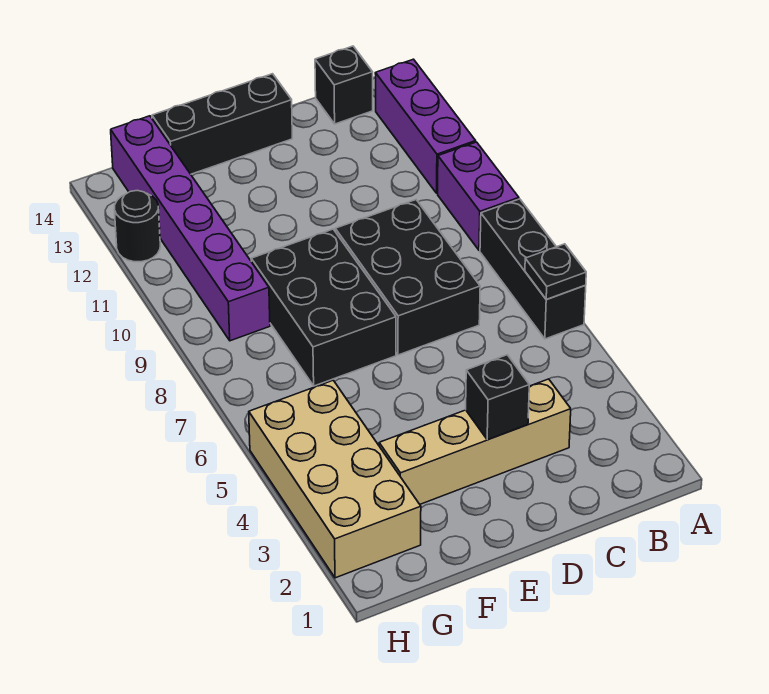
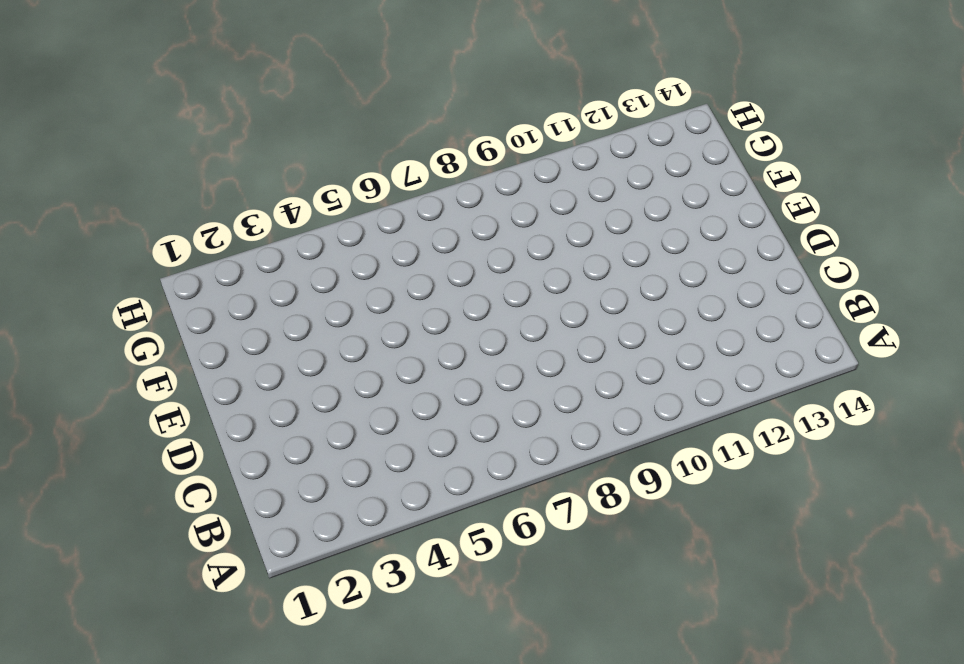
none -> black brick A6:A8 level 1
none -> purple brick A9:A10 level 1
none -> purple brick A11:A13 level 1

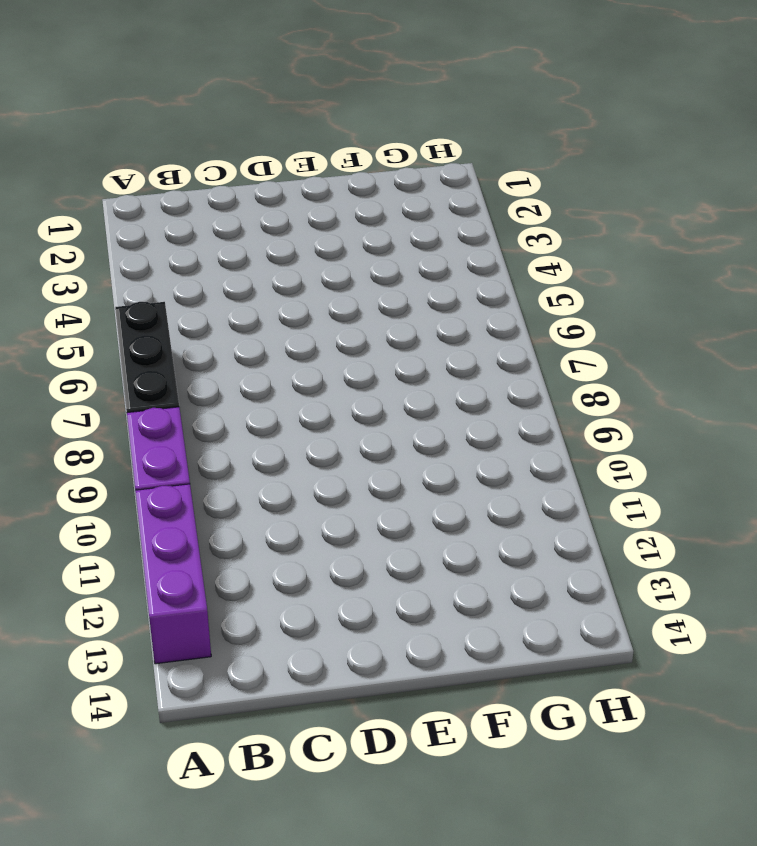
none -> black brick B14 level 1
none -> tan brick C3:F3 level 1
none -> black brick C7:D9 level 1

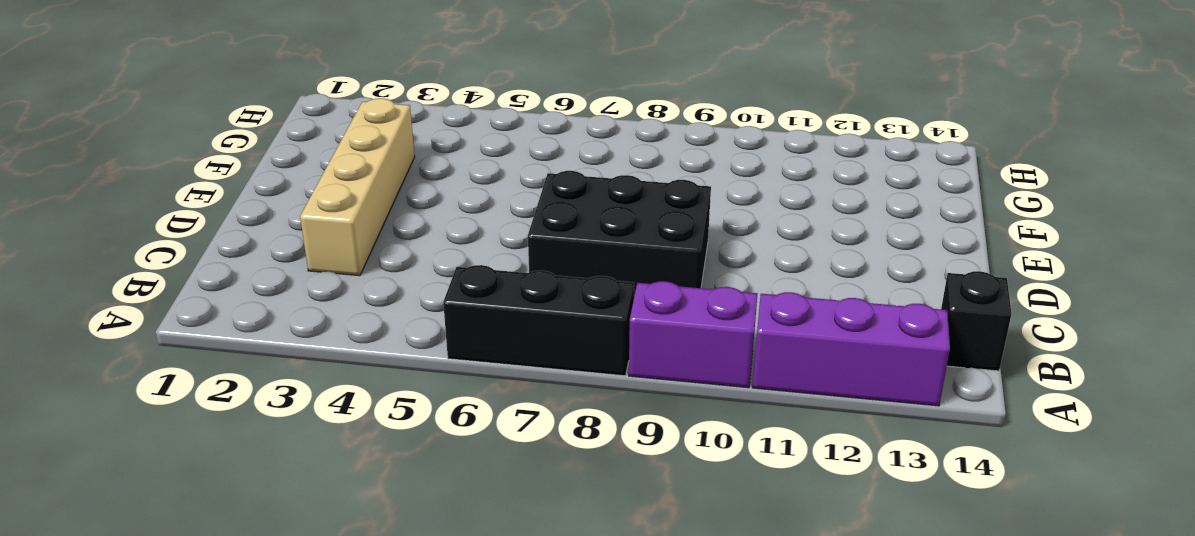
none -> black brick D14:F14 level 1
none -> black brick E7:F9 level 1
none -> tan brick G2:H5 level 1

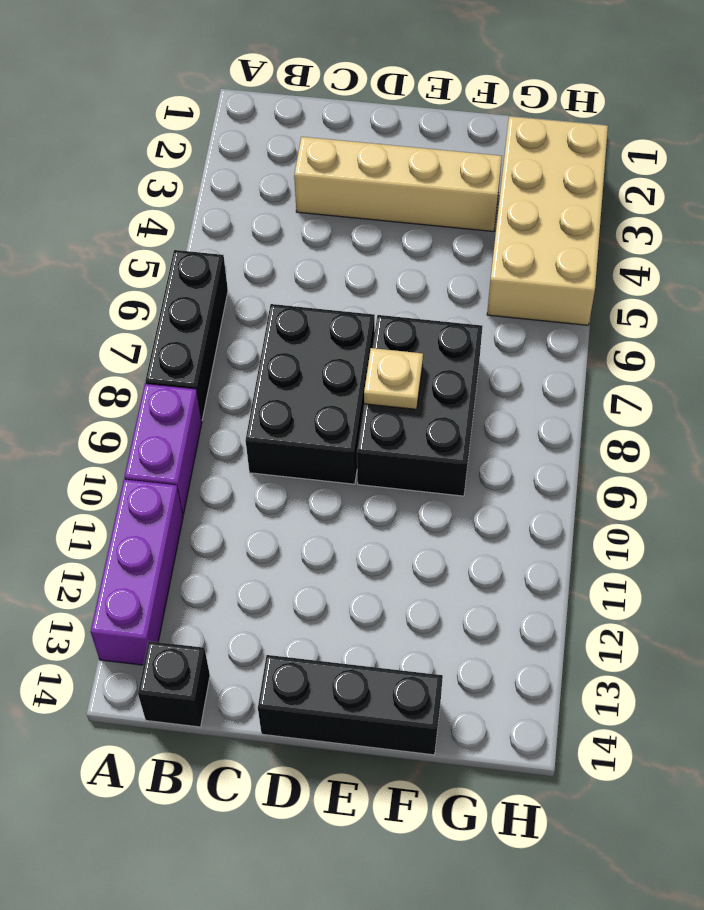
tan plate E8 level 2 -> none
none -> purple brick G9:G14 level 1
none -> black round brick H12 level 1
none -> black plate A6 level 2

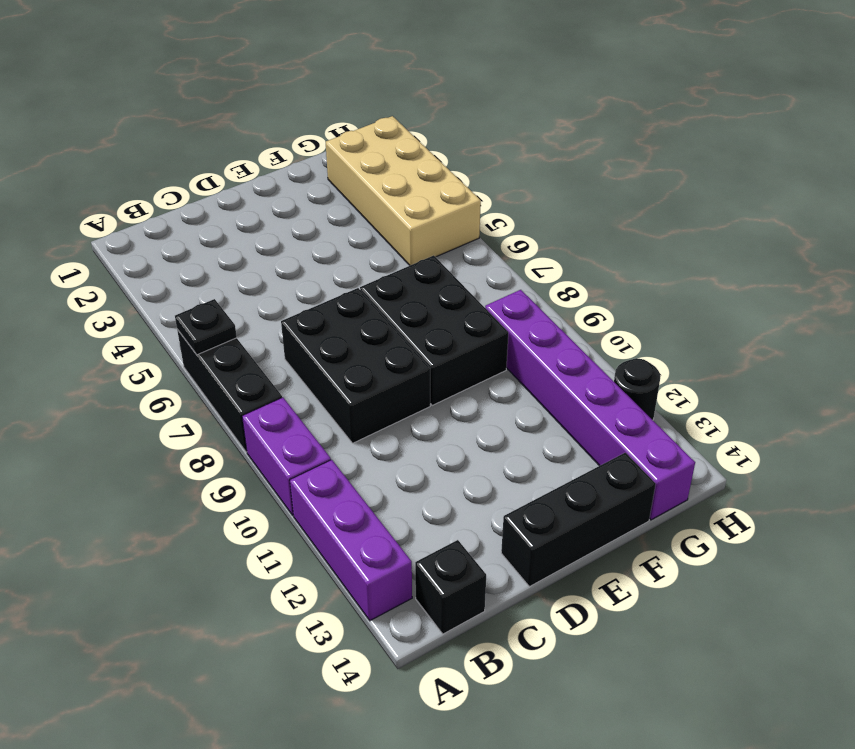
none -> tan brick C3:F3 level 1
none -> black brick D3 level 2

